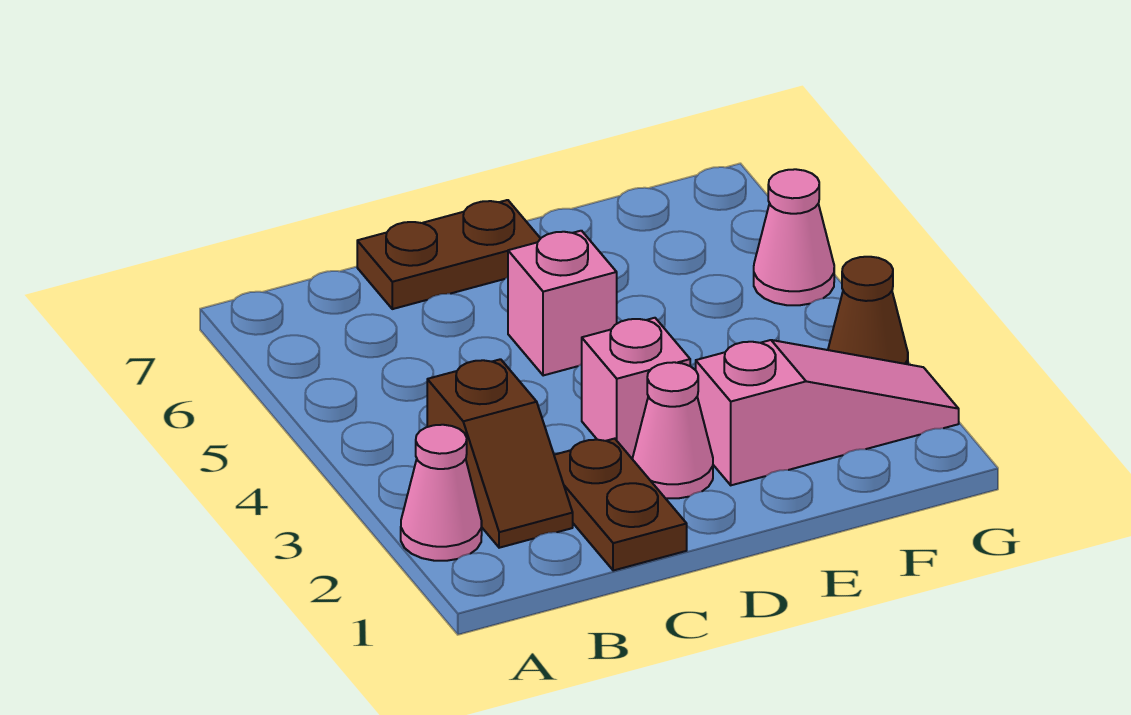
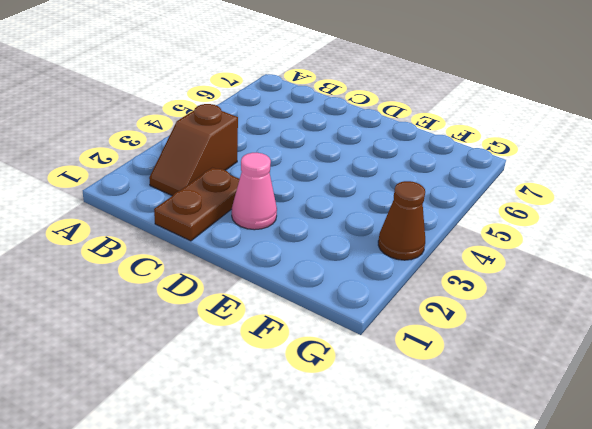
none -> pink cone A2 level 1
none -> brown plate C7:D7 level 1

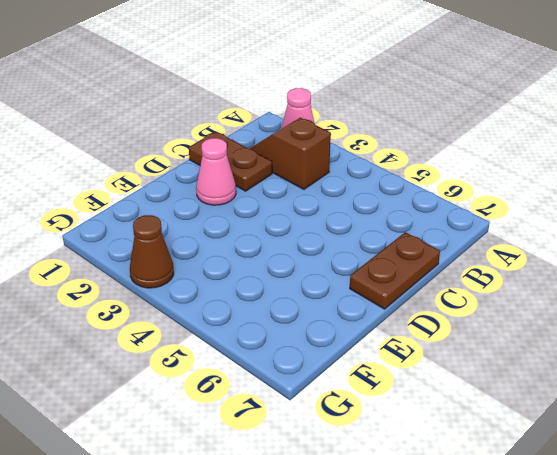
none -> pink brick D3 level 1
none -> pink brick D5 level 1

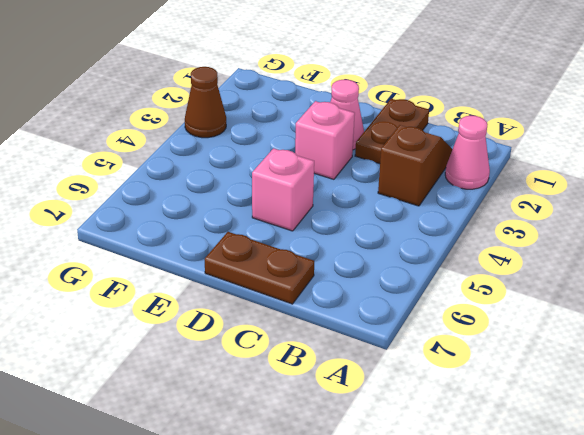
none -> pink slope E2:G2 level 1 top E
none -> pink cone G5 level 1

